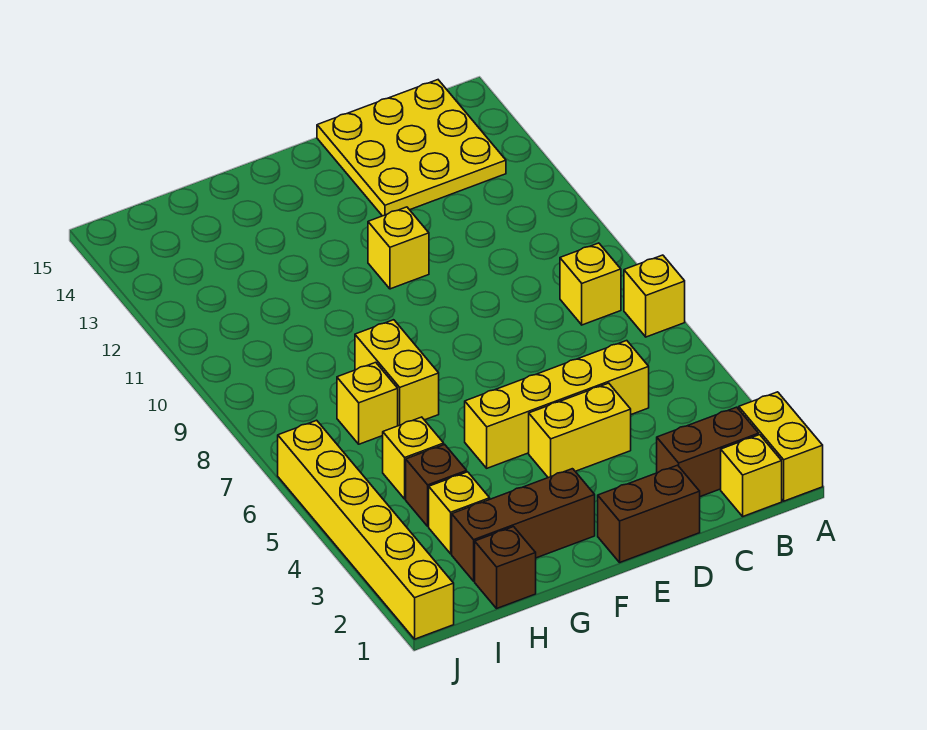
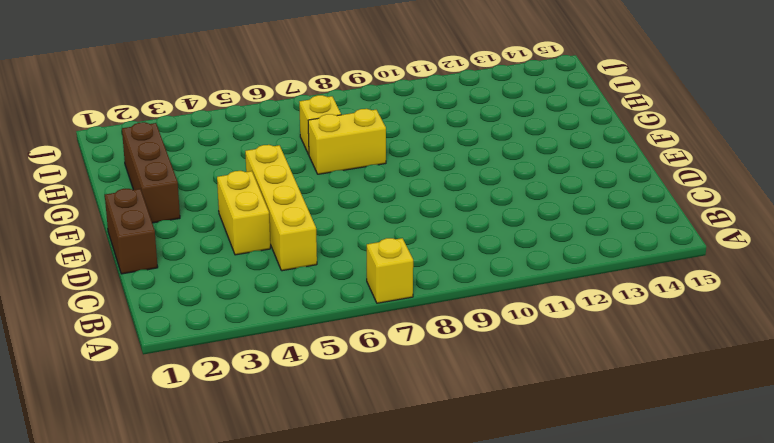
none -> yellow brick A1:A2 level 1
none -> yellow brick B1 level 1
none -> brown brick B2:C2 level 1

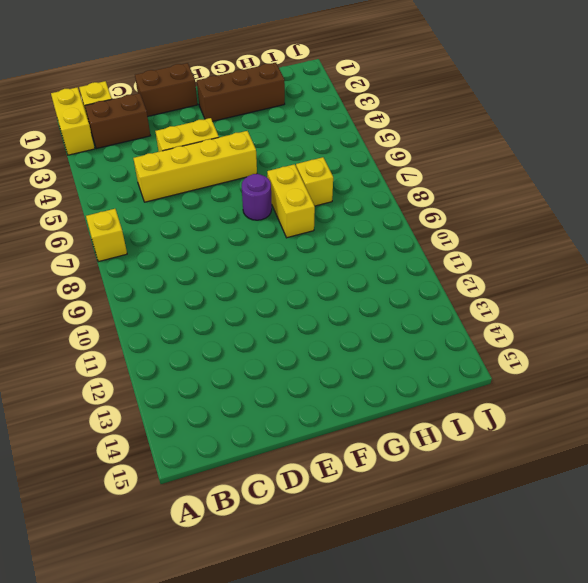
purple round brick F7 level 1 -> none
none -> yellow brick B8 level 1
none -> yellow plate B13:D15 level 1
none -> yellow brick E11 level 1

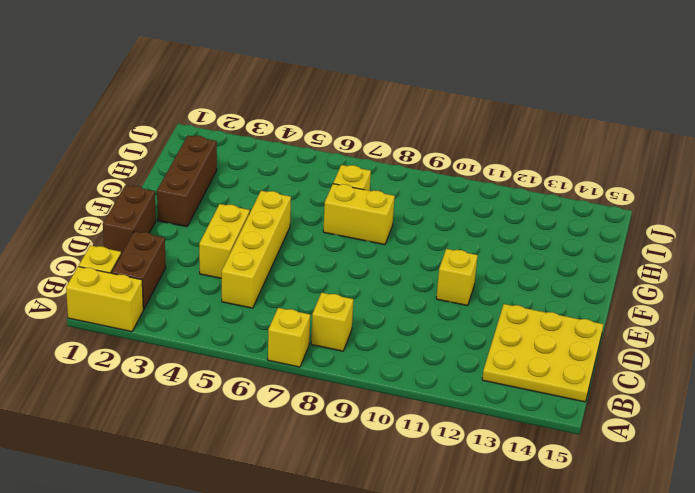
none -> brown brick H1 level 1
none -> yellow brick H3 level 1
none -> brown brick H4 level 1

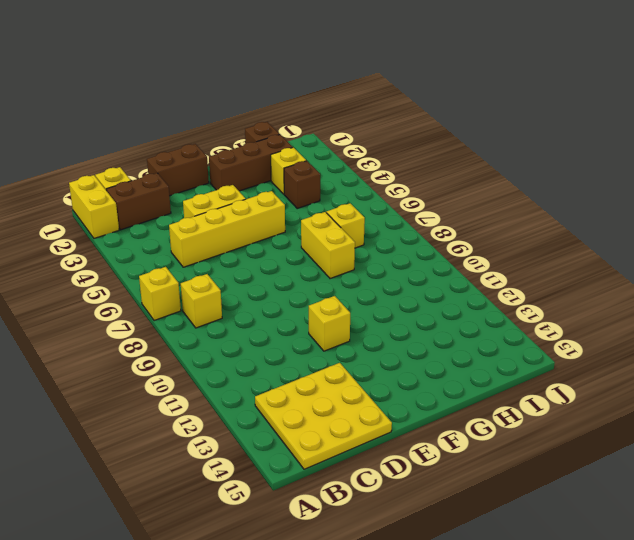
none -> yellow brick H5 level 1
none -> yellow brick J1:J6 level 1

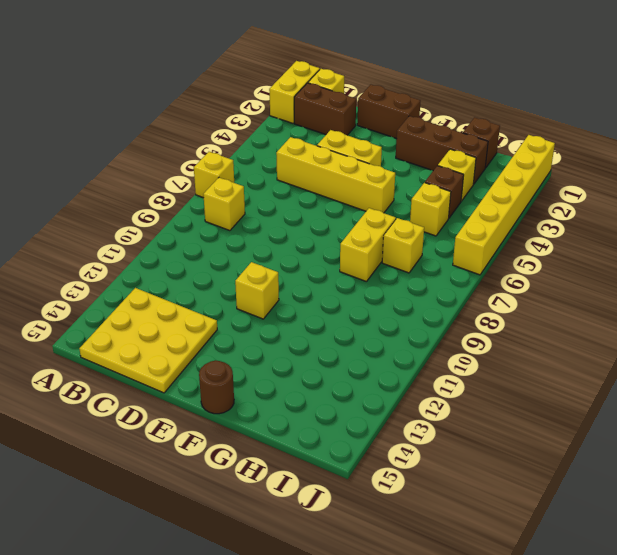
brown round brick F15 level 1 -> none

